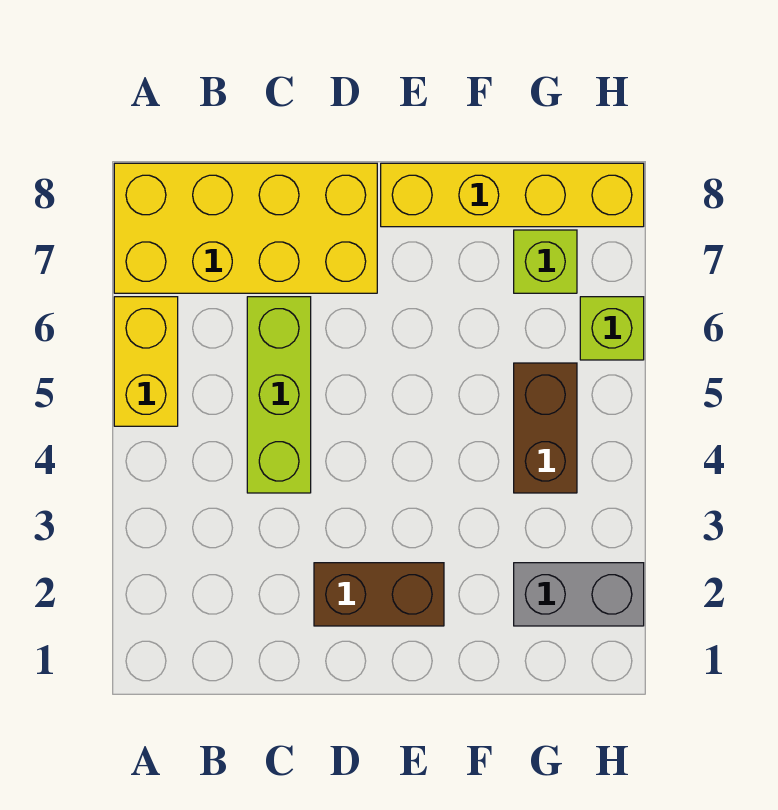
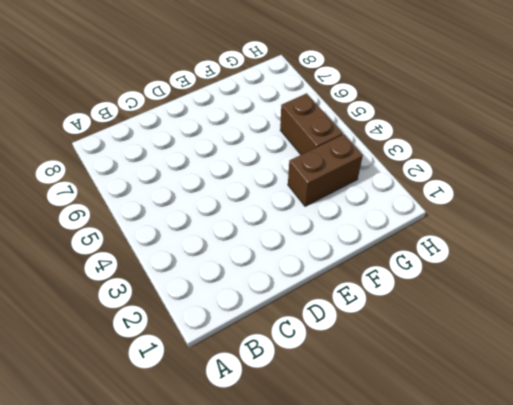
brown brick F3:G3 level 1 -> brown brick D2:E2 level 1
none -> yellow brick A5:A6 level 1
none -> yellow brick A7:D8 level 1

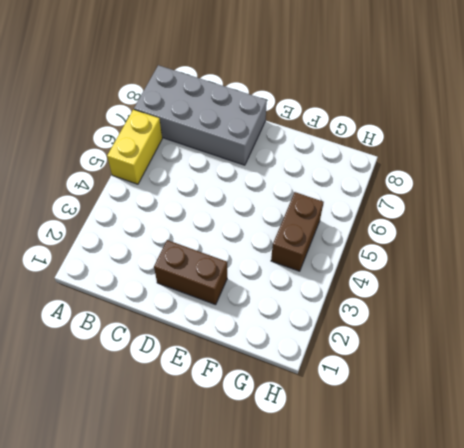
grey brick A7:D8 level 1 -> yellow brick A7:D8 level 1
none -> lime brick C4:C6 level 1
none -> yellow brick E8:H8 level 1

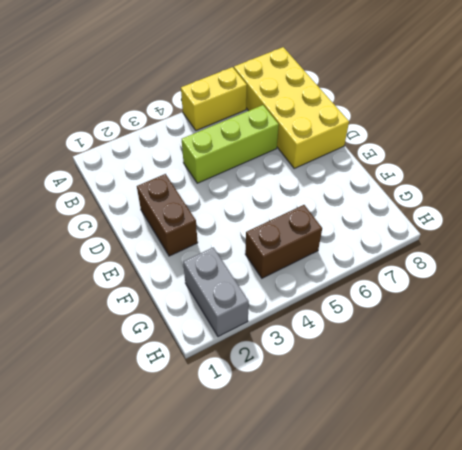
none -> yellow brick E8:H8 level 1
none -> lime brick G7 level 1

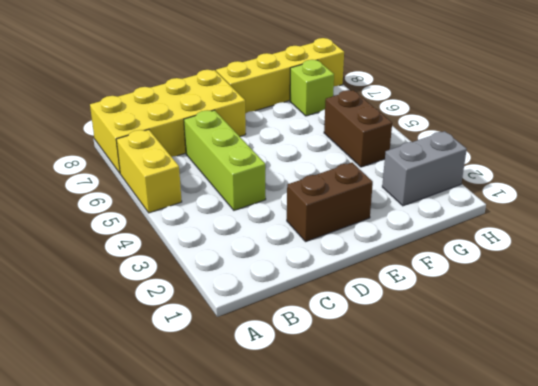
none -> lime brick H6 level 1

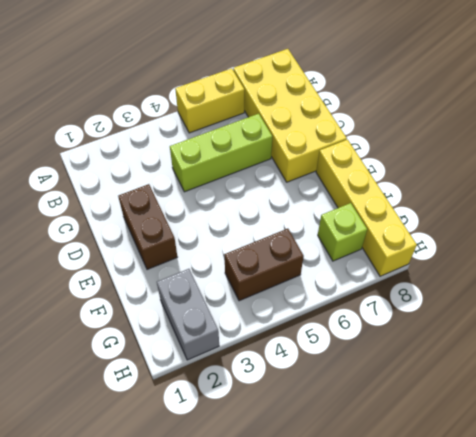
none -> lime brick H6 level 1

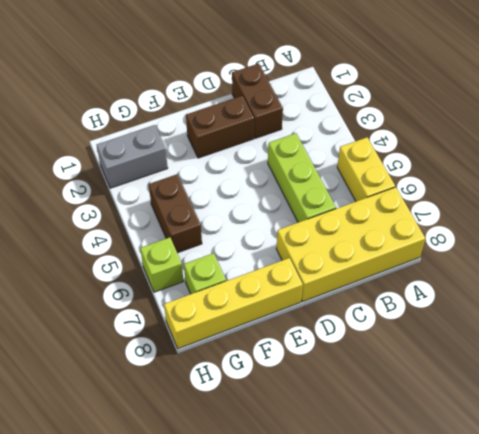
brown brick C1:C2 level 1 -> none

